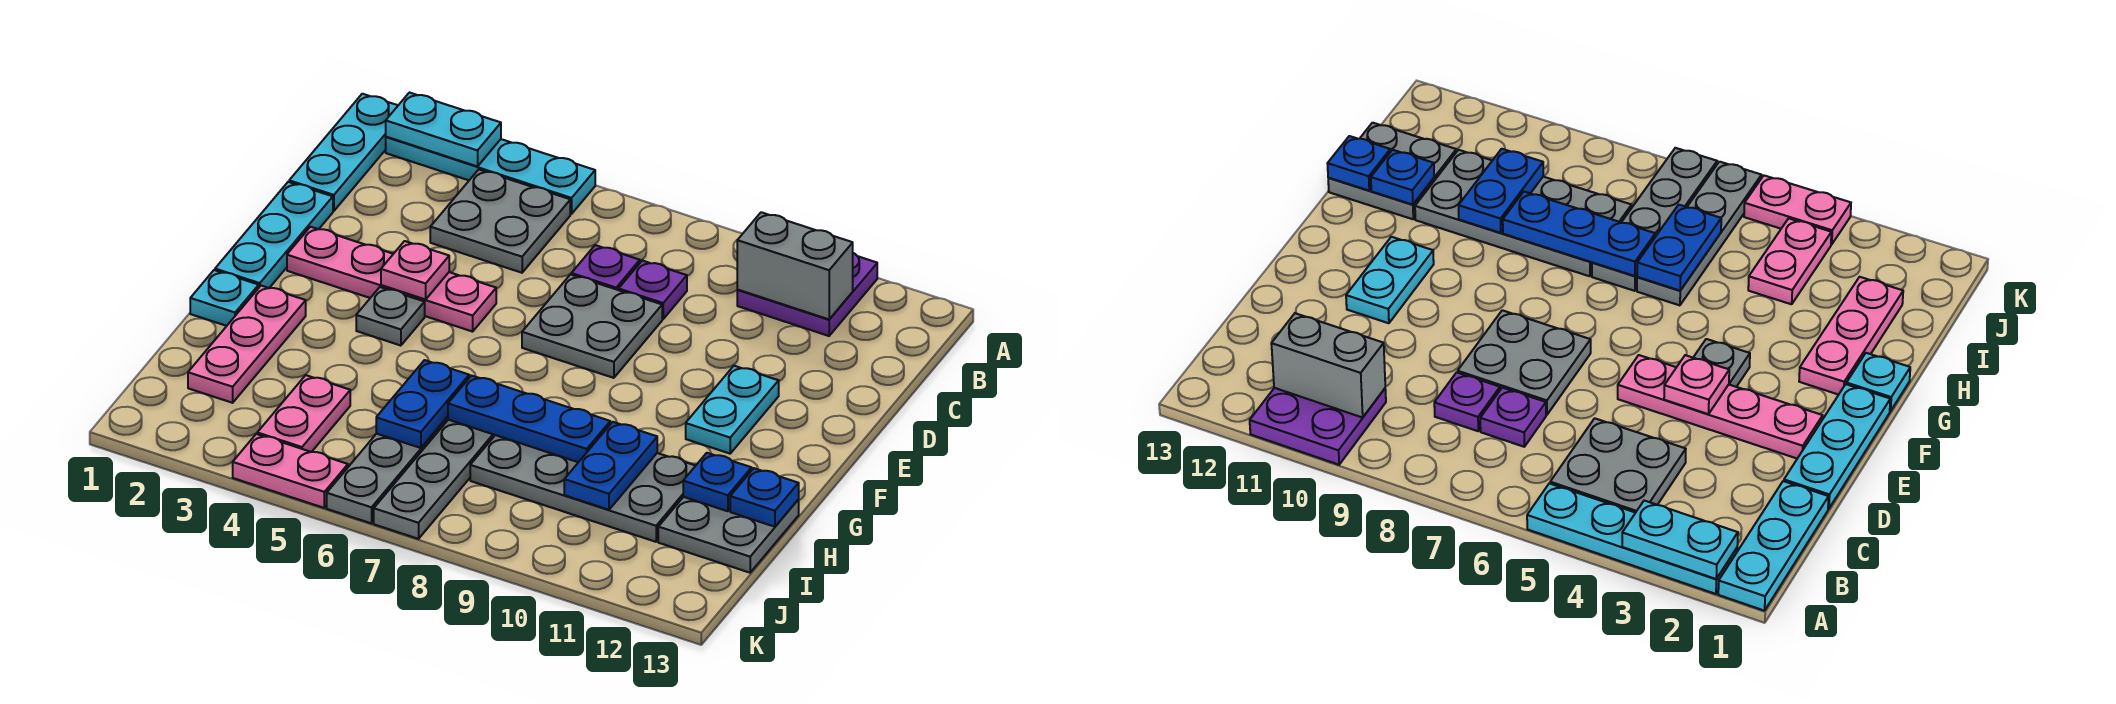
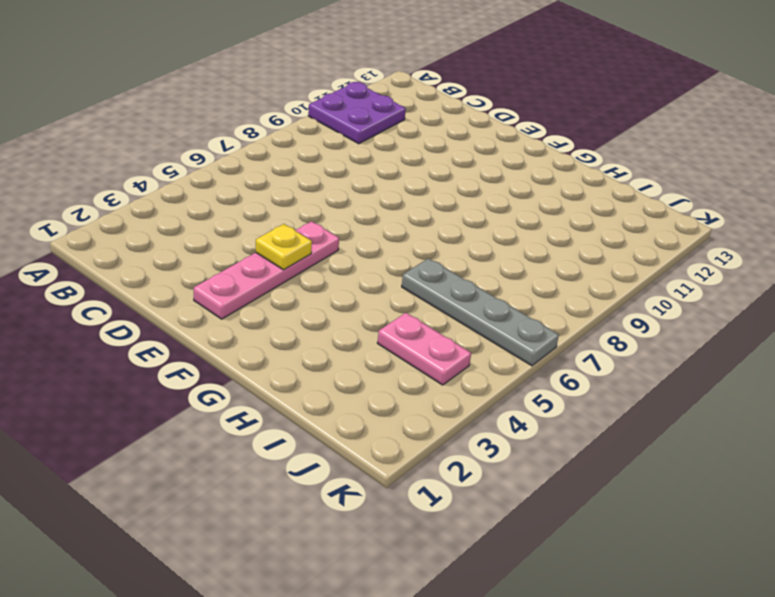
yellow plate E4 level 2 -> pink plate E4 level 2
none -> cyan plate A1:C1 level 1
none -> cyan plate A2:A5 level 1
none -> grey plate B4:C5 level 1

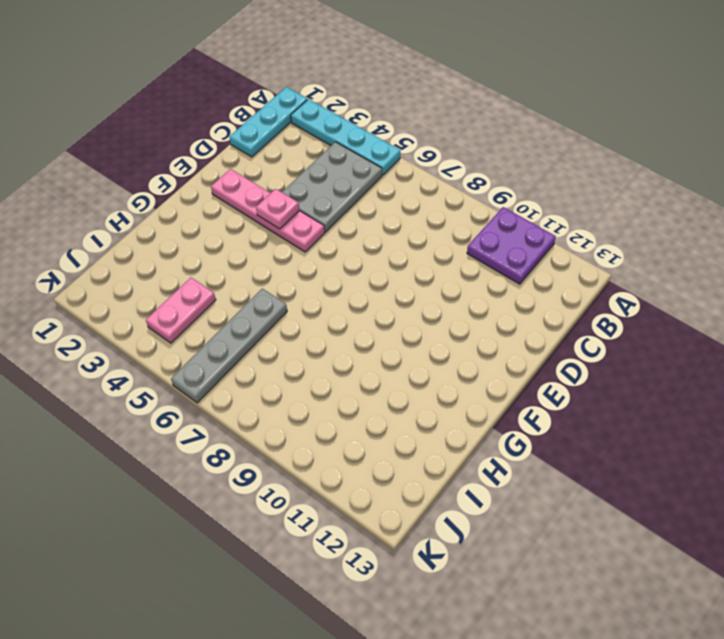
grey plate B4:D5 level 1 -> grey plate B4:C5 level 1
none -> purple plate C7 level 1
none -> purple plate C8 level 1
none -> cyan plate D1:F1 level 1

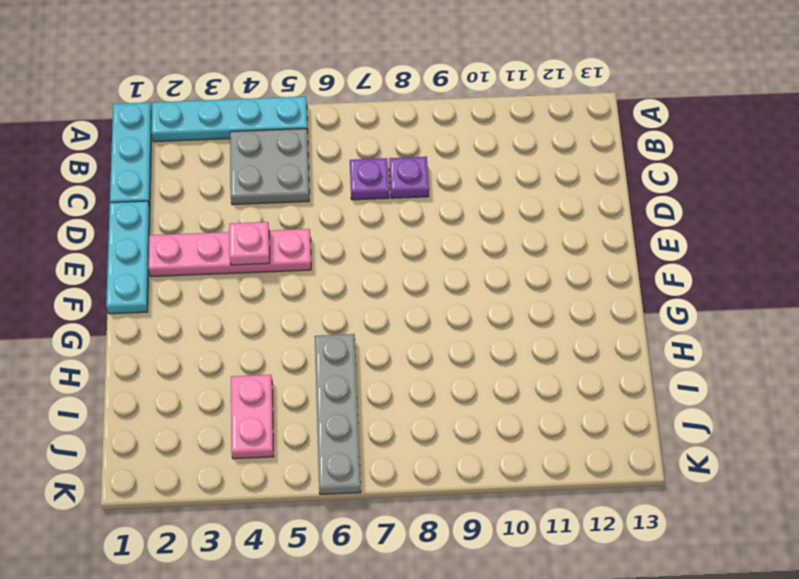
none -> purple plate A10:B11 level 1
none -> grey plate D7:E8 level 1
none -> cyan plate E11:F11 level 1

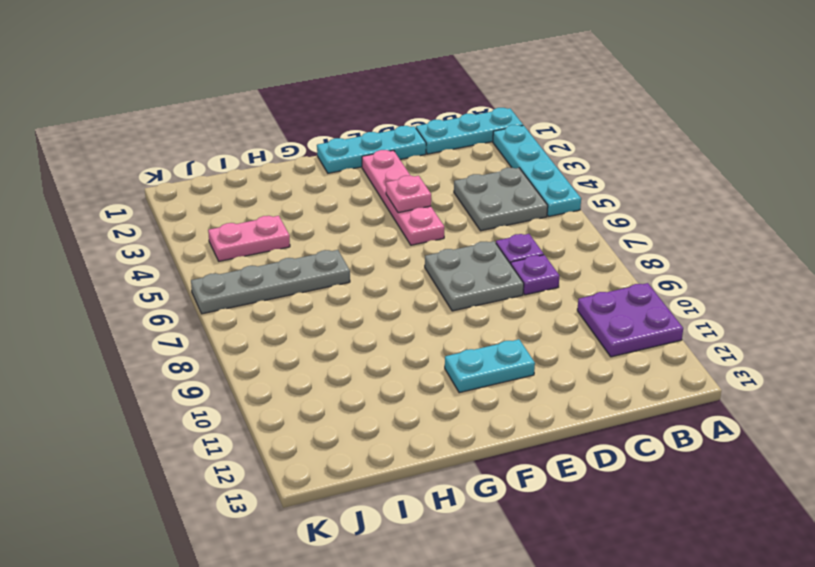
none -> grey plate F4 level 1
none -> cyan plate G1 level 1
none -> pink plate G2:I2 level 1

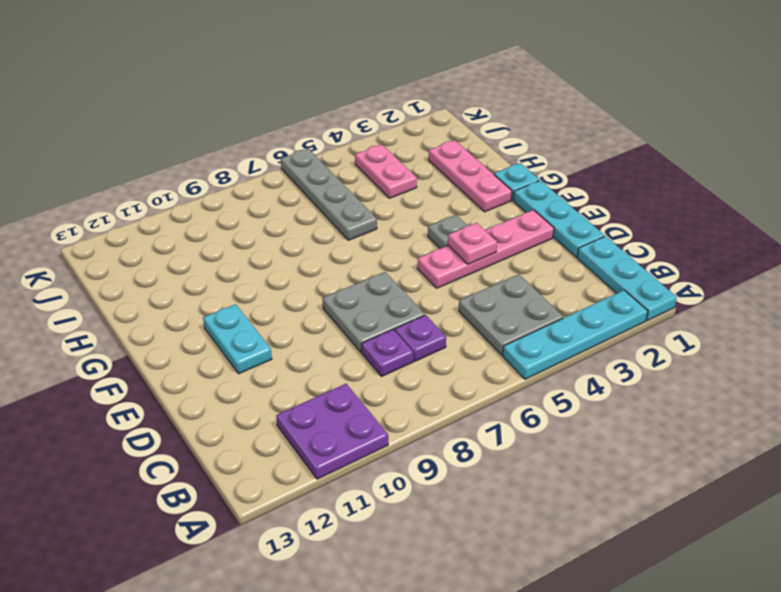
none -> grey plate H7:K7 level 1
none -> grey plate H8:I11 level 1
none -> grey plate H12:I13 level 1

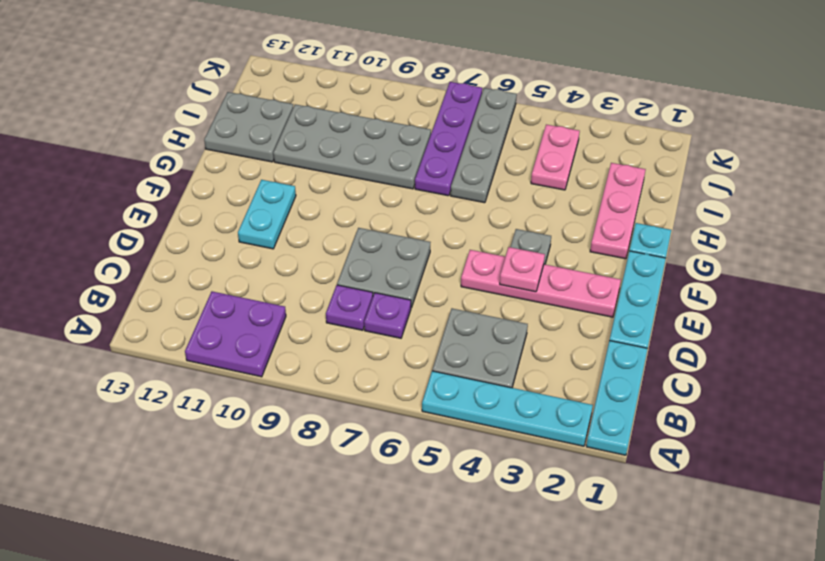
purple plate H7:K7 level 1 -> grey plate H7:K7 level 1
none -> pink plate K4:K5 level 1
none -> cyan plate A2:A3 level 2
none -> grey brick B10:B11 level 2

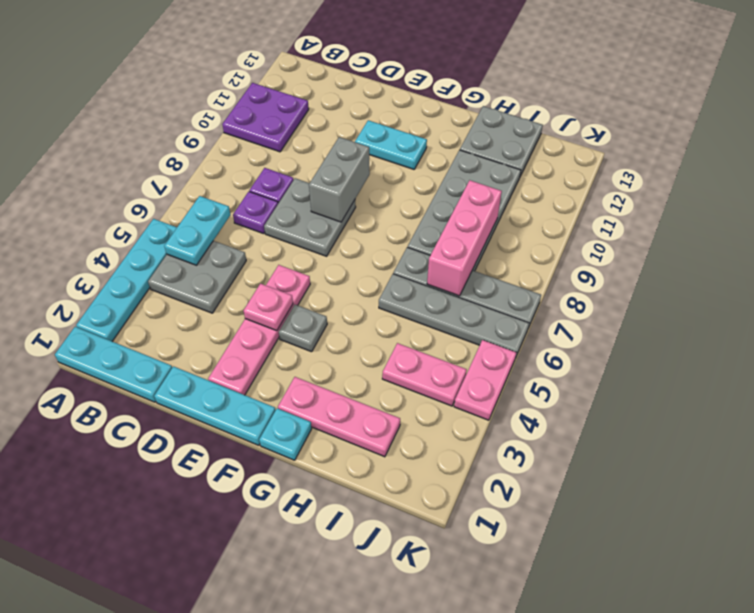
cyan plate B5:B6 level 2 -> cyan plate A2:A3 level 2
grey brick E8:E9 level 2 -> grey brick B10:B11 level 2
pink brick I7:I9 level 2 -> none
none -> blue plate H6:I6 level 2
none -> blue plate H7:H9 level 2
none -> blue plate H10:I10 level 2

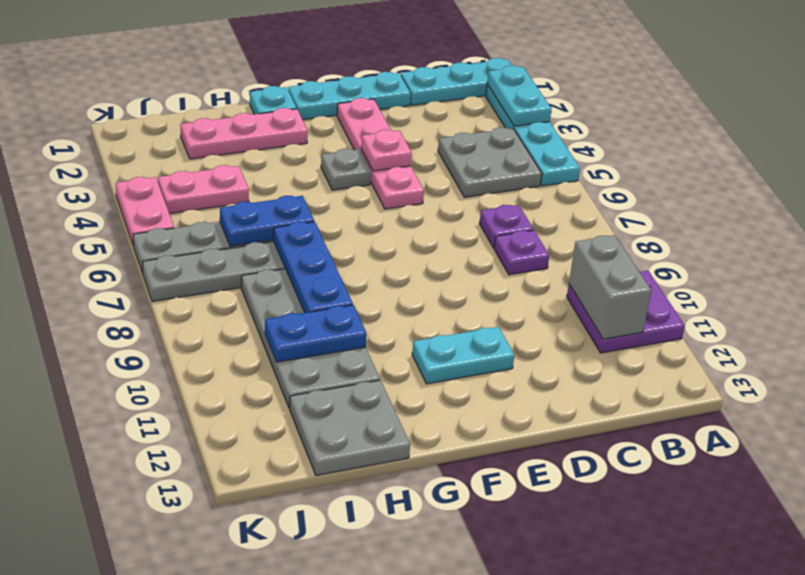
none -> grey plate D7:E8 level 1
none -> blue plate H12 level 2
none -> blue plate H13 level 2

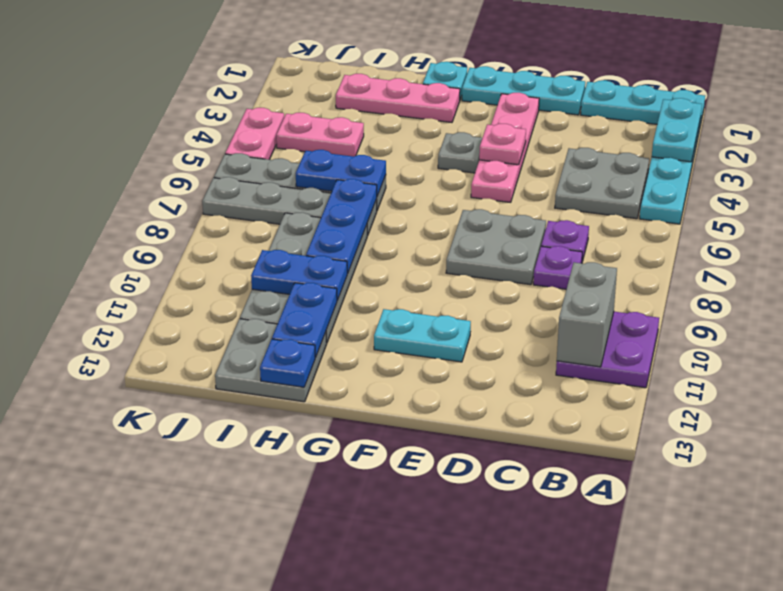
blue plate H11:H12 level 2 -> blue plate H12 level 2

